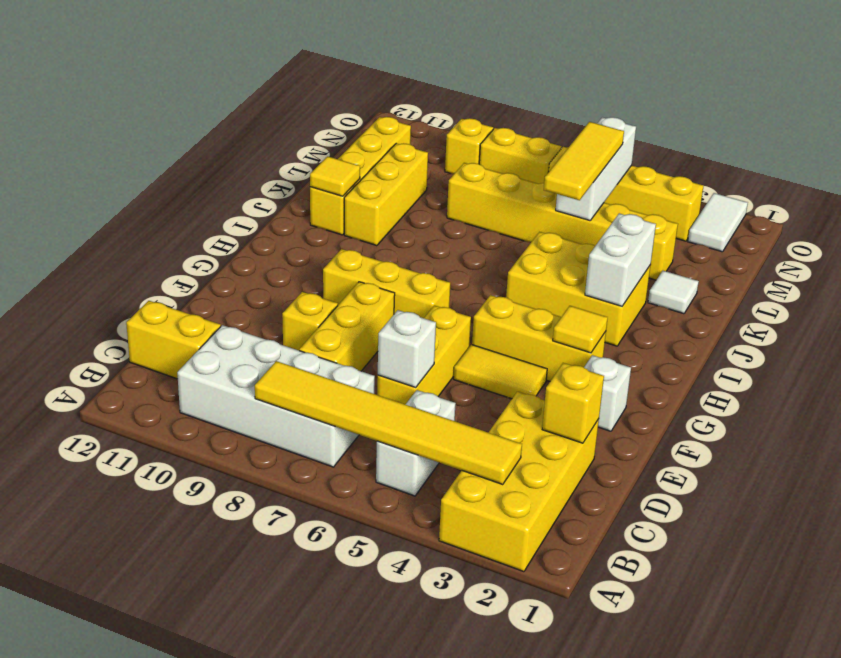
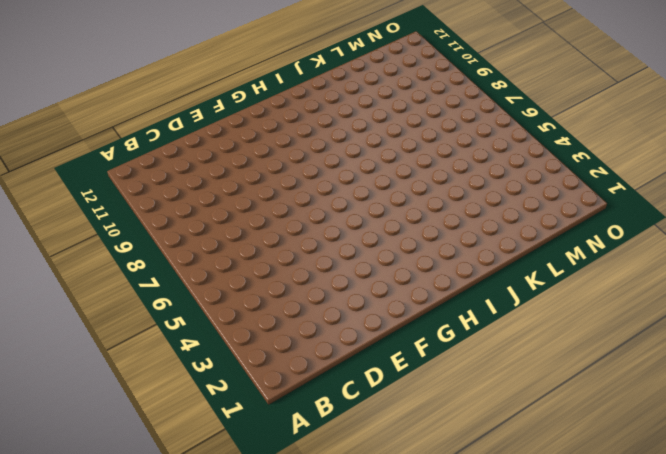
none -> yellow brick A2:D3 level 1
none -> white brick B5:C5 level 1
none -> white brick B7:C10 level 1

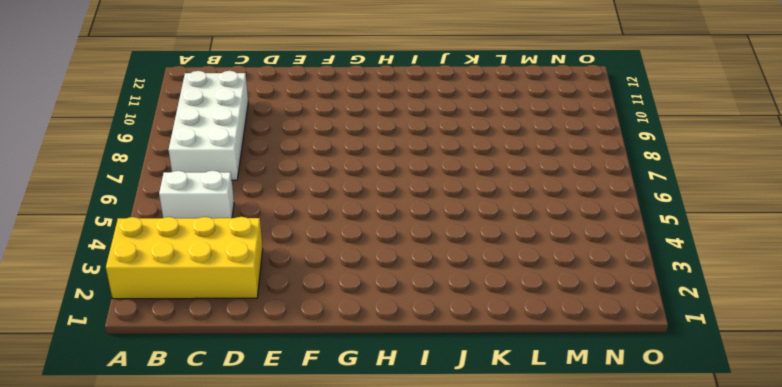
none -> yellow brick C11:C12 level 1
none -> yellow brick D6:F6 level 1
none -> yellow brick D8:F8 level 1

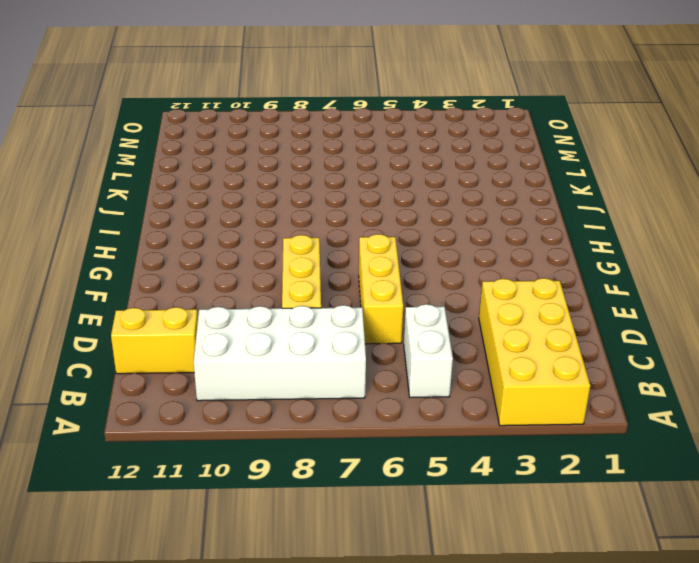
none -> yellow brick E9 level 1
none -> white brick F2 level 1
none -> yellow tile F4:F5 level 1

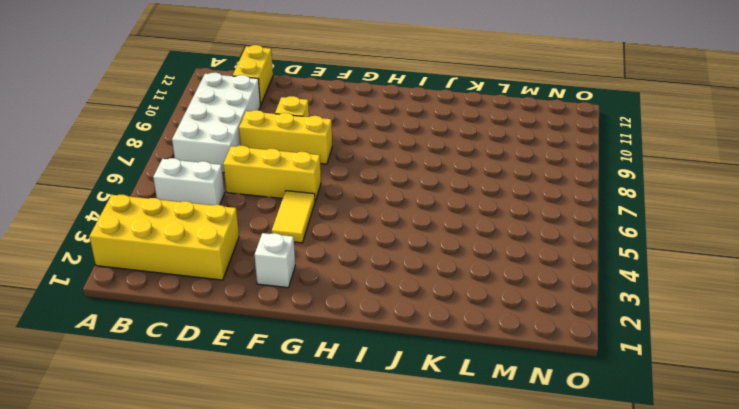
none -> yellow brick G3:G5 level 1
none -> yellow brick G7:G9 level 1
none -> yellow brick I3:J5 level 1

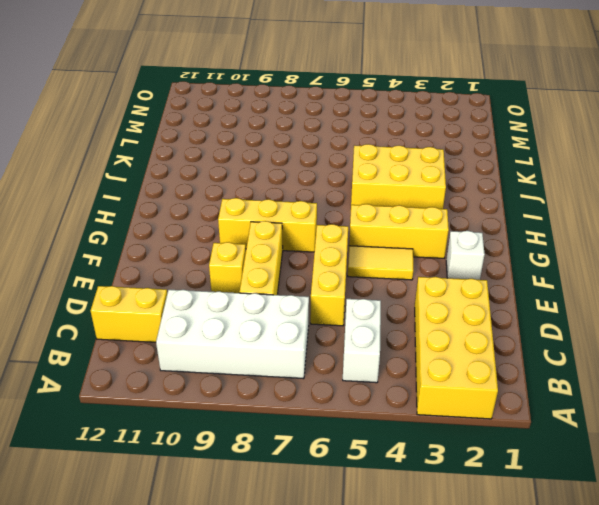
none -> yellow brick J10:L10 level 1
none -> yellow brick J11:M11 level 1
none -> white tile K2 level 1

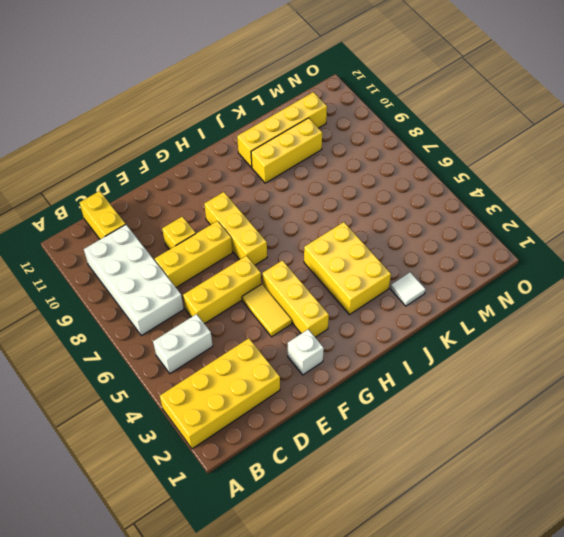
none -> yellow brick L3:L8 level 1
none -> white tile N2:O2 level 1
none -> yellow brick N3:N6 level 1

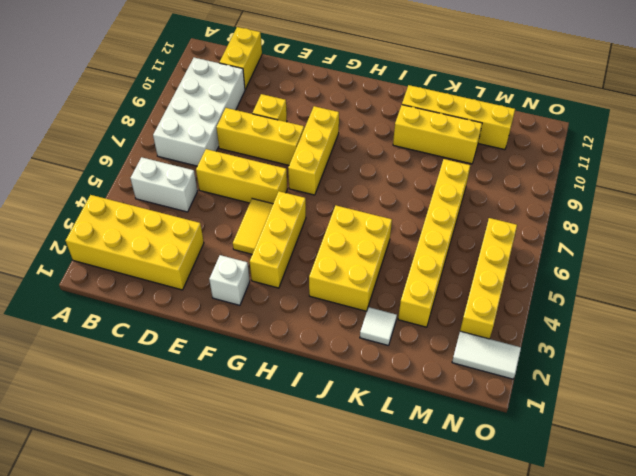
none -> yellow brick N7:N8 level 1
none -> yellow brick N9 level 1
none -> yellow tile B3:B8 level 2

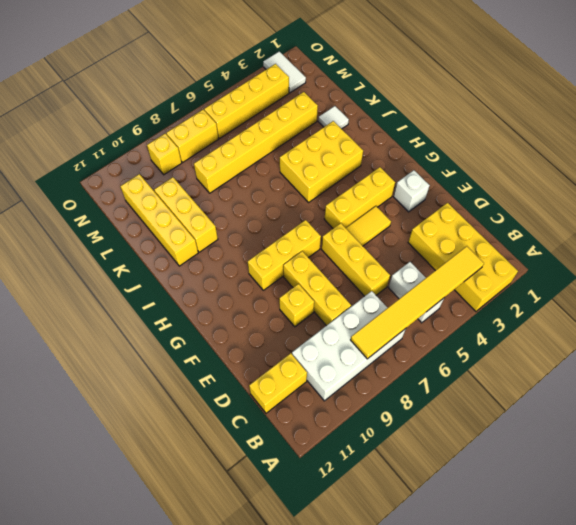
none -> yellow brick D2 level 2
none -> white brick D6 level 2
none -> yellow tile G3 level 2

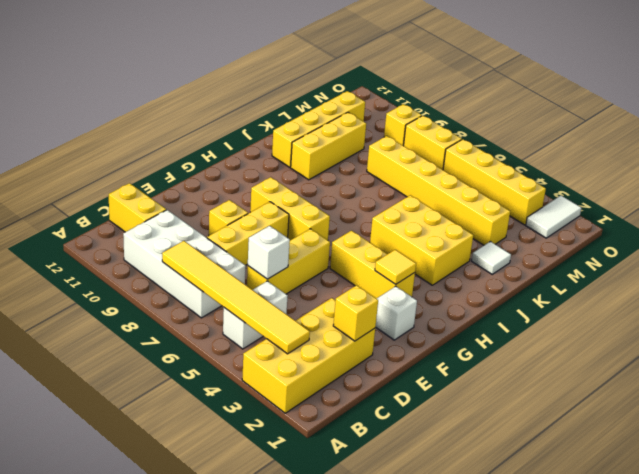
none -> yellow tile F4:F5 level 1
none -> white brick I3:J3 level 2
none -> yellow tile J11 level 2

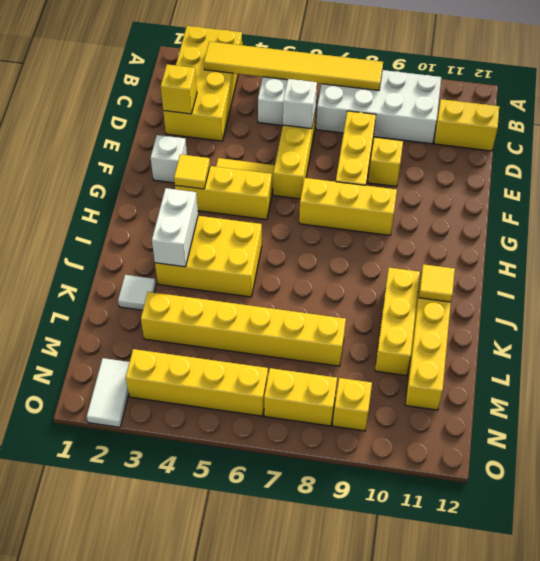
none -> white brick L5:N5 level 2
none -> yellow tile K5:M5 level 3

